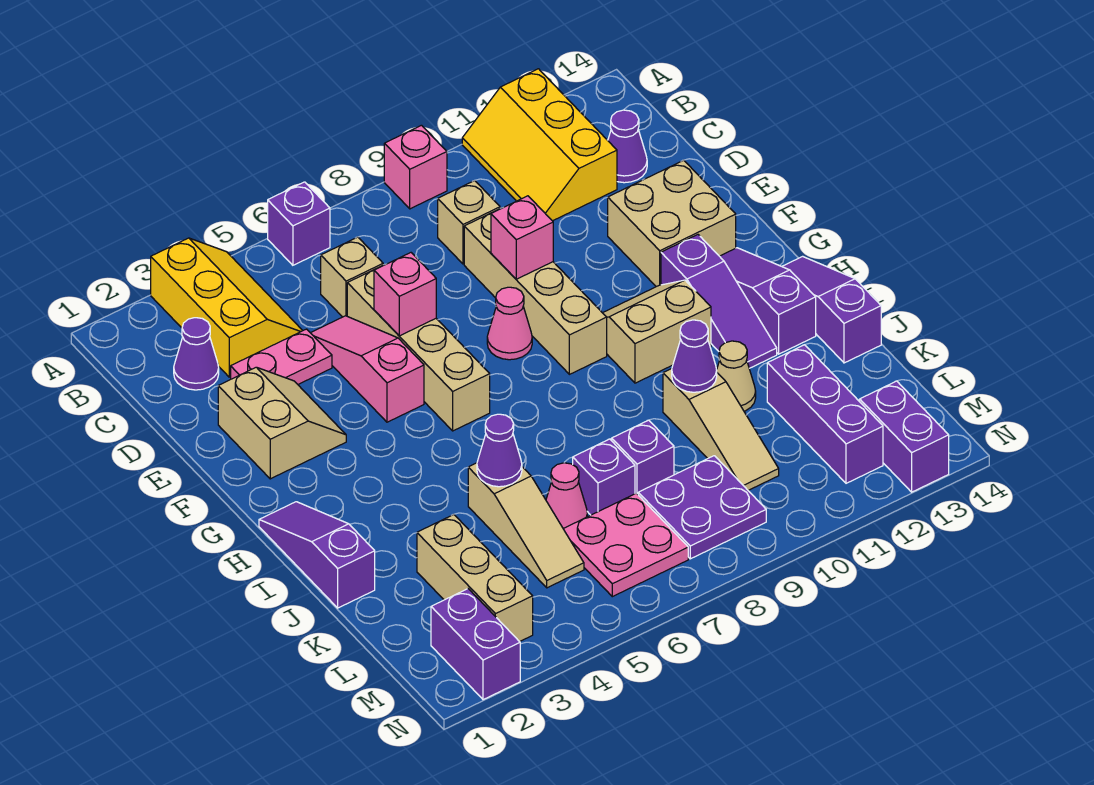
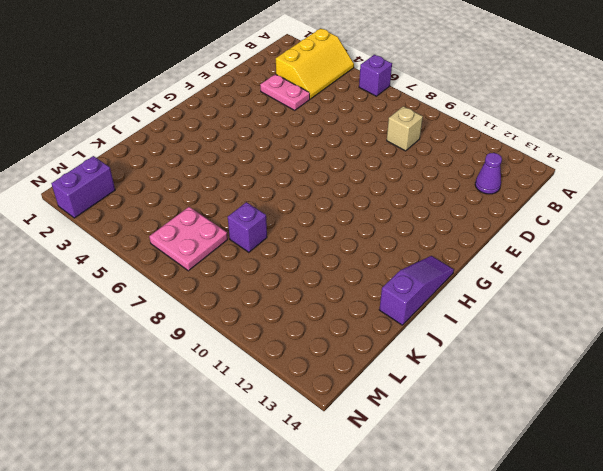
none -> pink brick A9 level 1
none -> yellow slope A11:C12 level 1 top 12
none -> purple cone C2 level 1
none -> tan brick C6 level 1

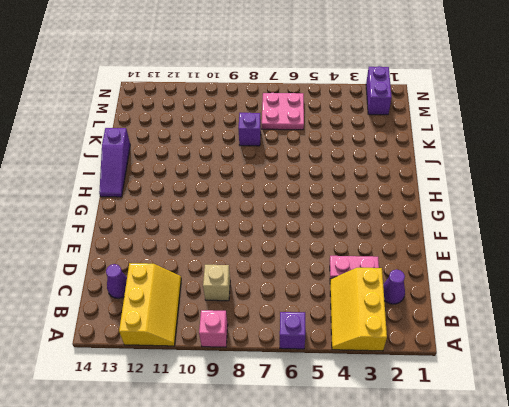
none -> tan brick C6 level 1
none -> pink slope D5:F5 level 1 top F
none -> tan brick D6:G6 level 1
none -> tan brick D9:G9 level 1

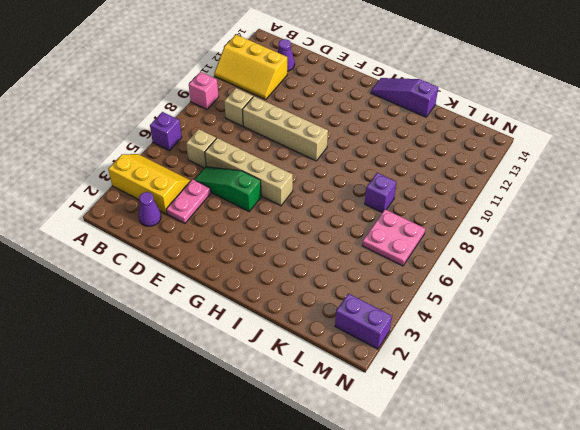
green slope D5:F5 level 1 top F -> pink slope D5:F5 level 1 top F
none -> tan slope E2:F3 level 1 top 2
none -> tan brick E12:F13 level 1
none -> pink cone F8 level 1
none -> tan slope G10:H11 level 1 top H

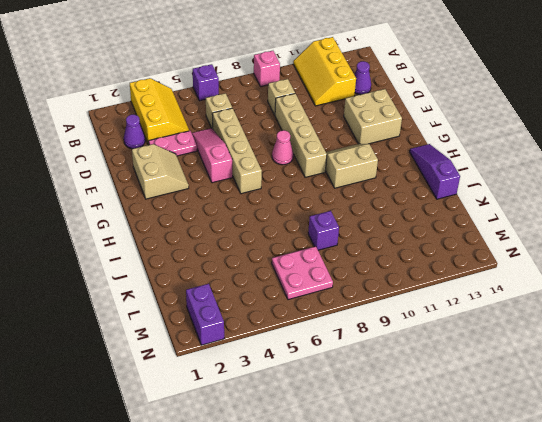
none -> purple slope G12:I12 level 1 top G
none -> purple slope G13:I13 level 1 top I
none -> purple slope H1:J1 level 1 top J
none -> tan slope J5:L5 level 1 top J

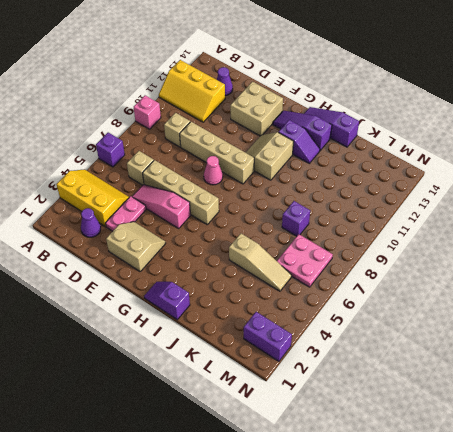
purple slope H1:I1 level 1 top I -> purple slope H1:J1 level 1 top J
purple slope H12:I12 level 1 top H -> purple slope G12:I12 level 1 top G
none -> tan slope J10:L10 level 1 top J
none -> tan cone J11 level 1
none -> tan brick K3:M3 level 1
none -> pink cone K6 level 1

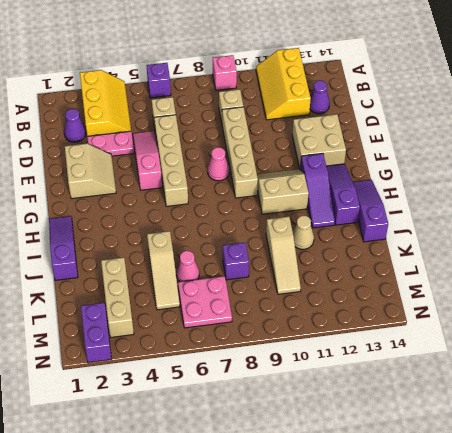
none -> purple brick K7 level 1
none -> purple brick K12:M12 level 1
none -> purple plate L8:M9 level 1
none -> purple brick M13:N13 level 1

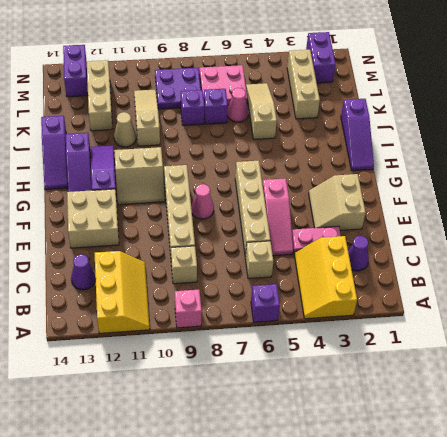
tan brick K12:M12 level 1 -> purple brick K12:M12 level 1
none -> pink brick E6 level 2
none -> pink brick E9 level 2
none -> purple cone J5 level 2
none -> purple cone J10 level 2

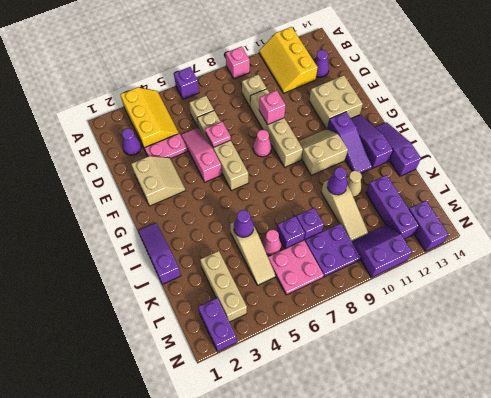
pink plate E6 level 2 -> pink brick E6 level 2
purple slope M10:N11 level 1 top N -> none

